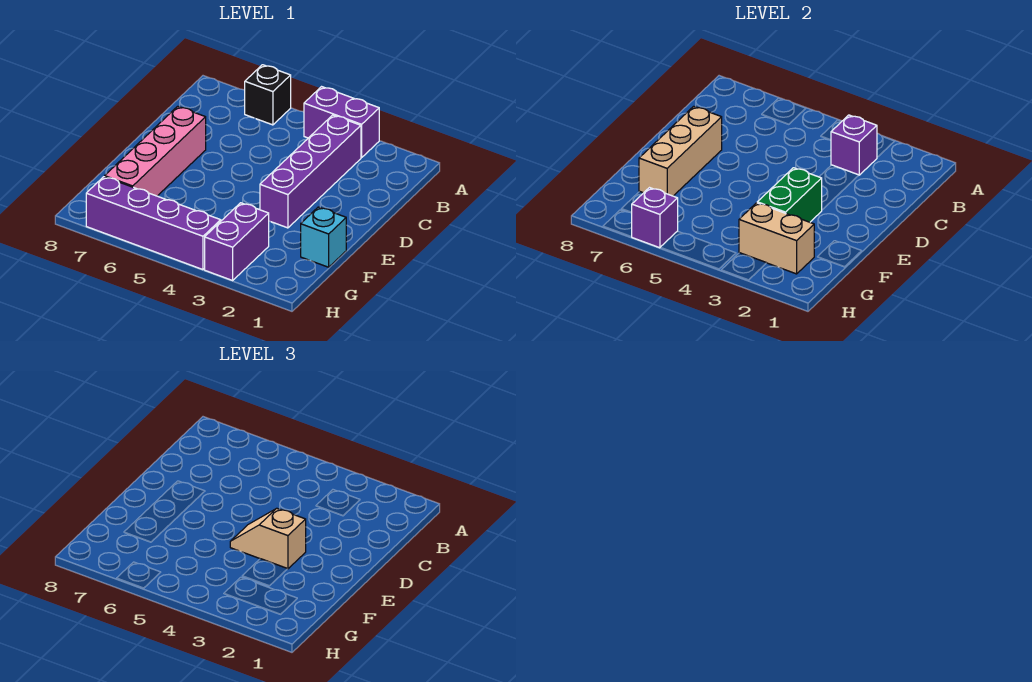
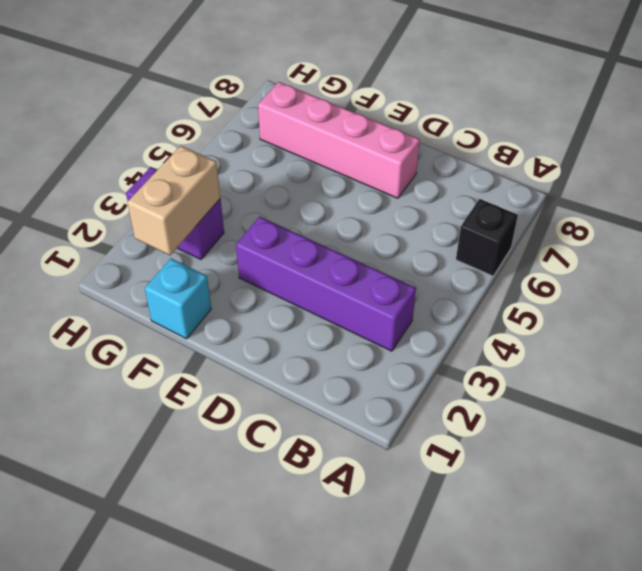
none -> purple brick A3:A4 level 1
none -> purple brick H4:H7 level 1
none -> purple brick B3 level 2

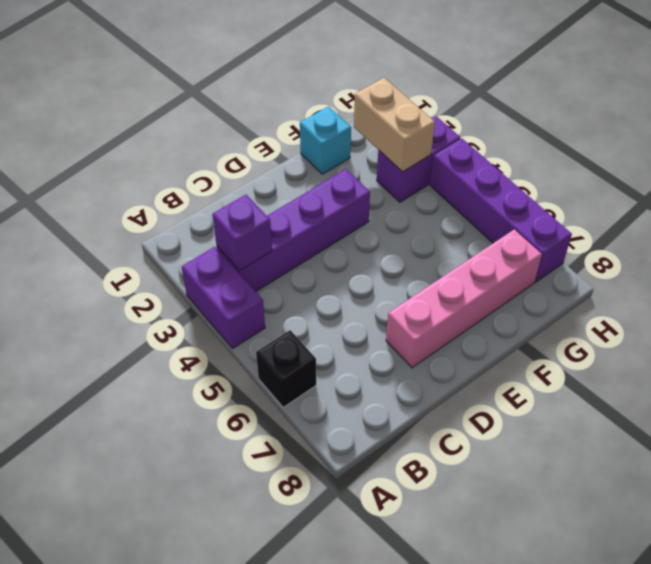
none -> tan brick D7:F7 level 2
none -> green brick E3:F3 level 2
none -> purple brick H6 level 2

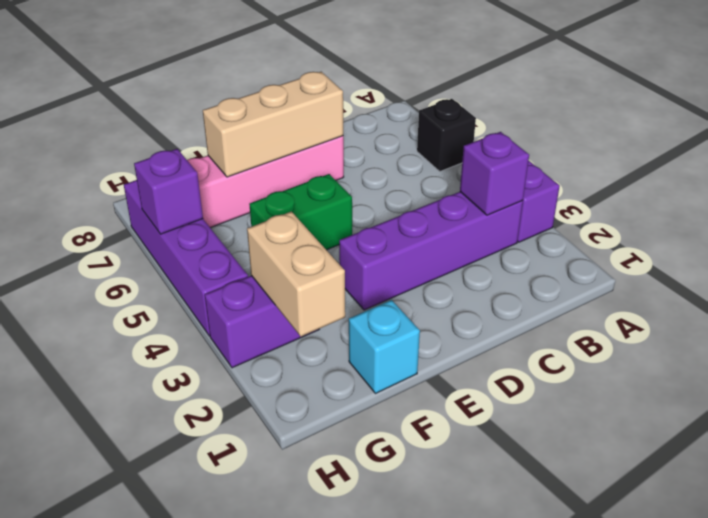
green brick E5:F5 level 1 -> green brick E3:F3 level 2
none -> tan slope E3:E4 level 3 top 3

